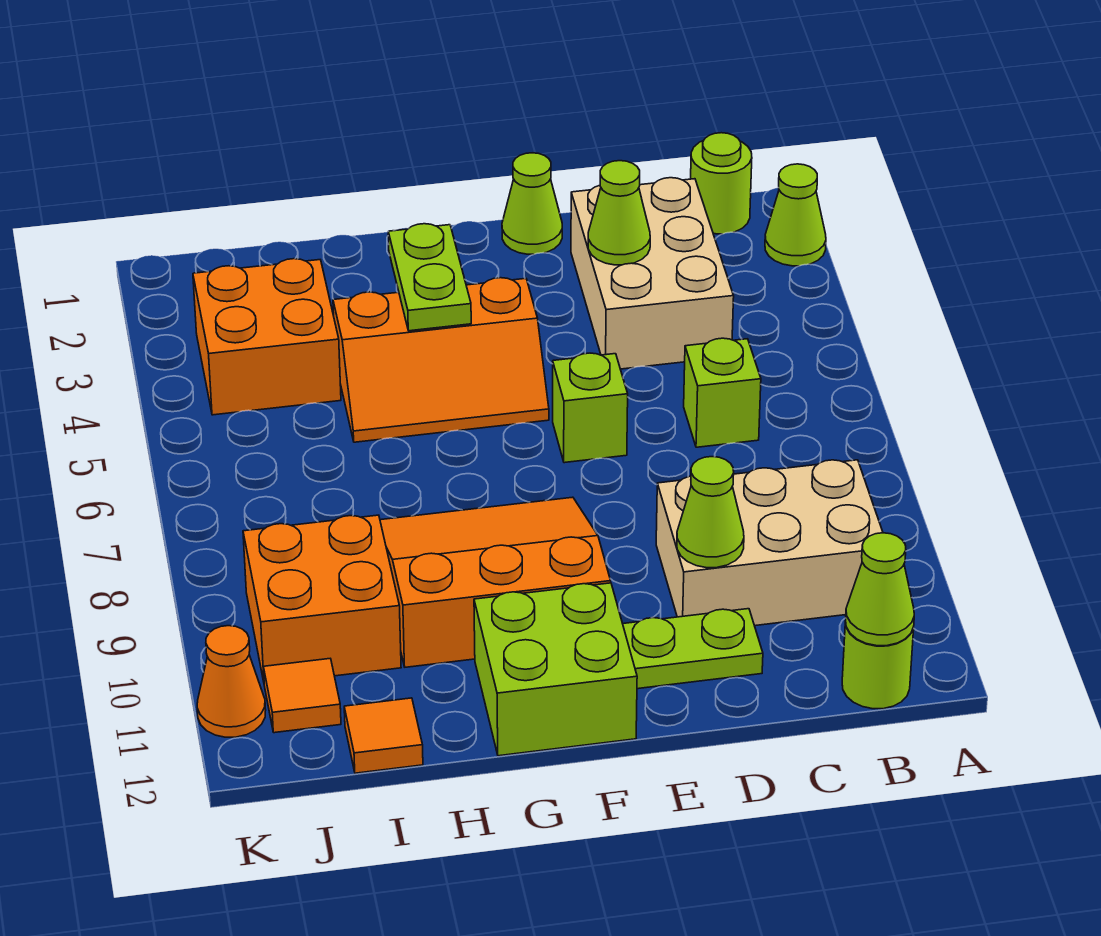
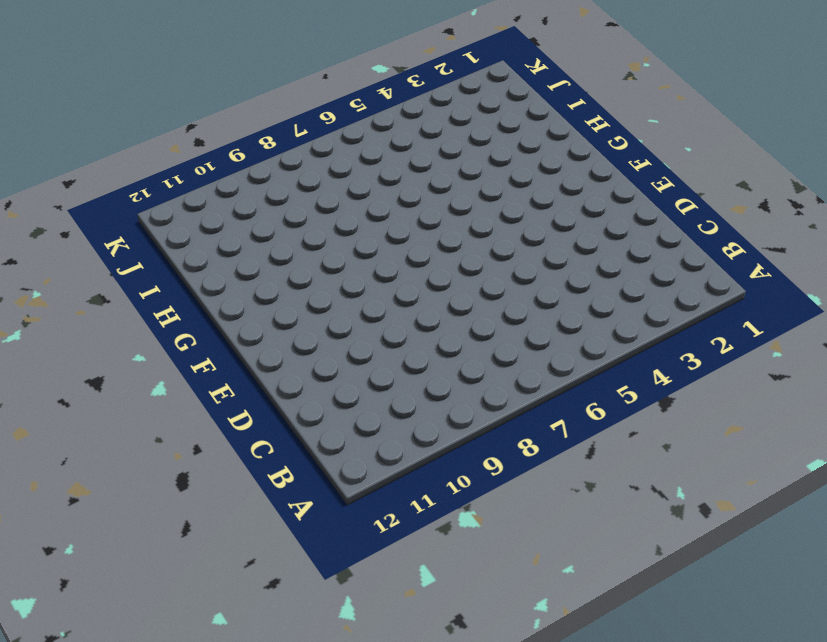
none -> lime cone A2 level 1
none -> lime round brick B1 level 1
none -> tan brick B9:D10 level 1

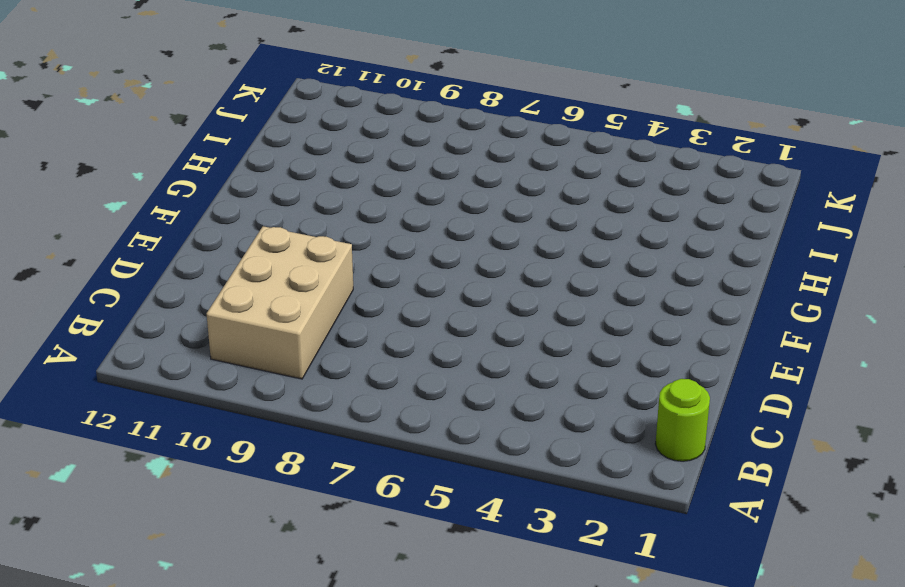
none -> lime cone A2 level 1
none -> lime round brick B12 level 1
none -> tan brick C2:D4 level 1

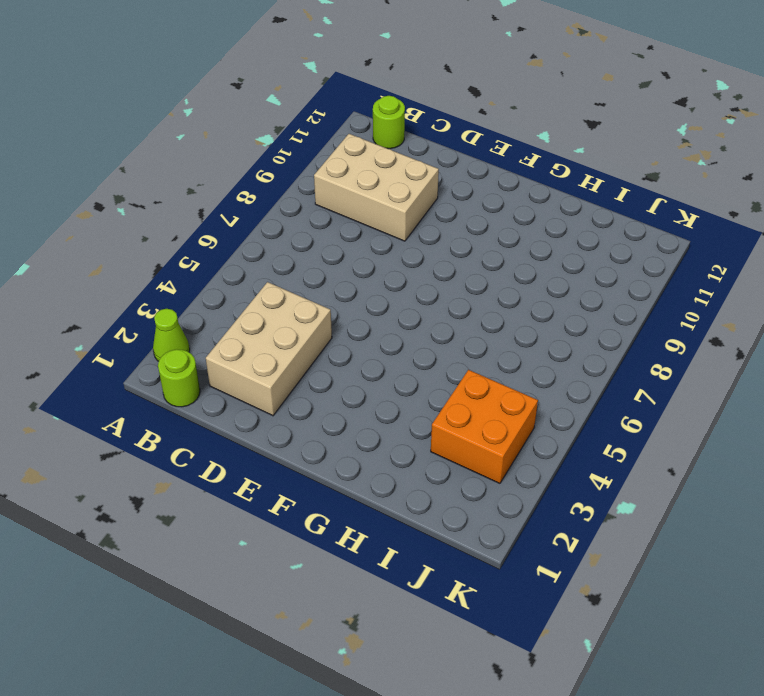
none -> lime brick C6 level 1
none -> lime plate D11:E11 level 1
none -> lime cone E1 level 1

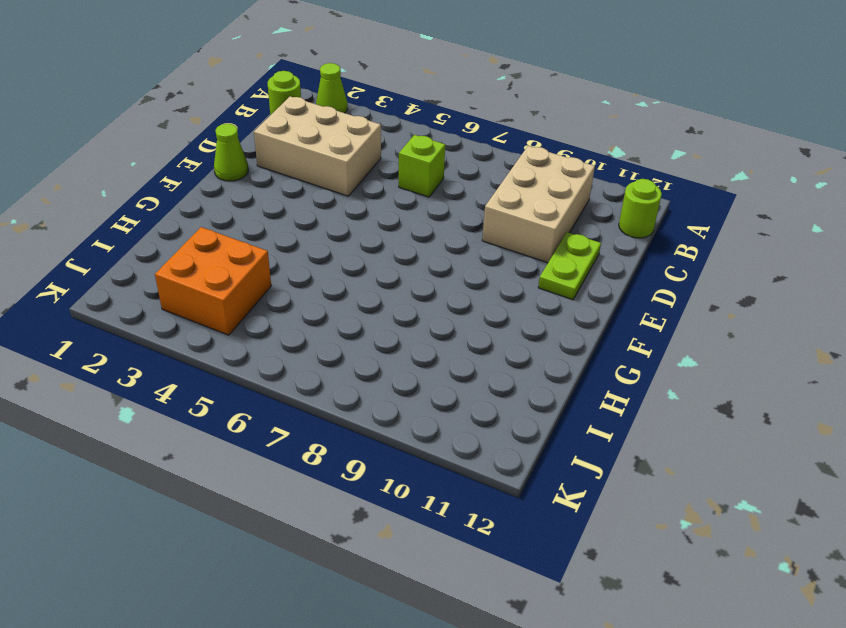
none -> lime brick E6 level 1
none -> orange slope F4:H5 level 1 top 4
none -> orange slope F8:H10 level 1 top 10

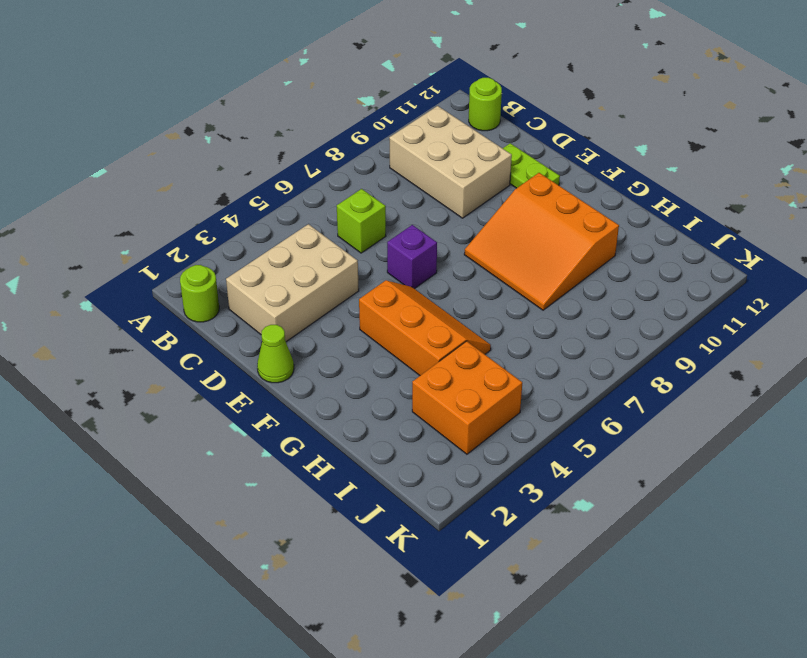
purple brick E6 level 1 -> lime brick E6 level 1
none -> lime cone A2 level 1
none -> lime brick F11:G12 level 1
none -> orange brick I9:J10 level 1

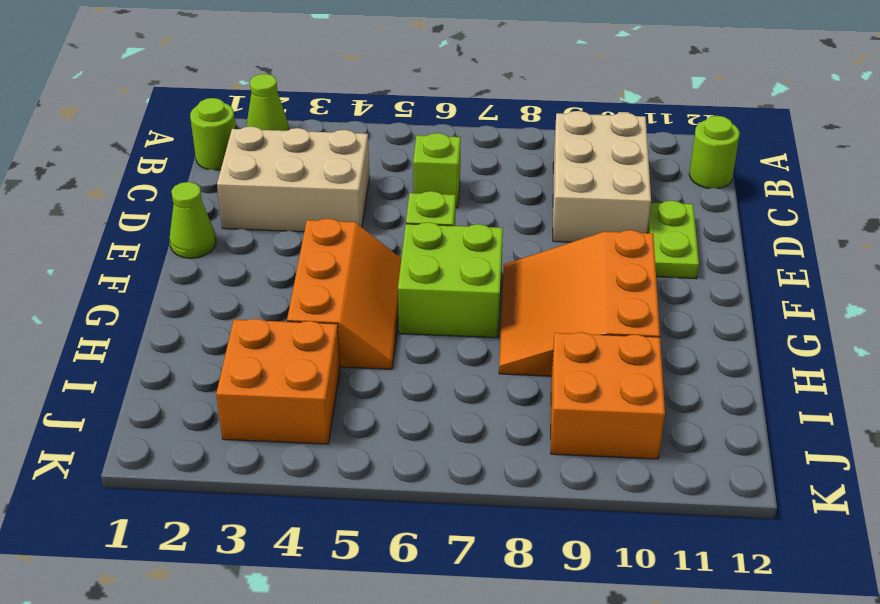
lime brick F6:G7 level 1 -> lime brick F11:G12 level 1
none -> orange tile I12 level 1
none -> orange tile J11 level 1
none -> orange cone K11 level 1

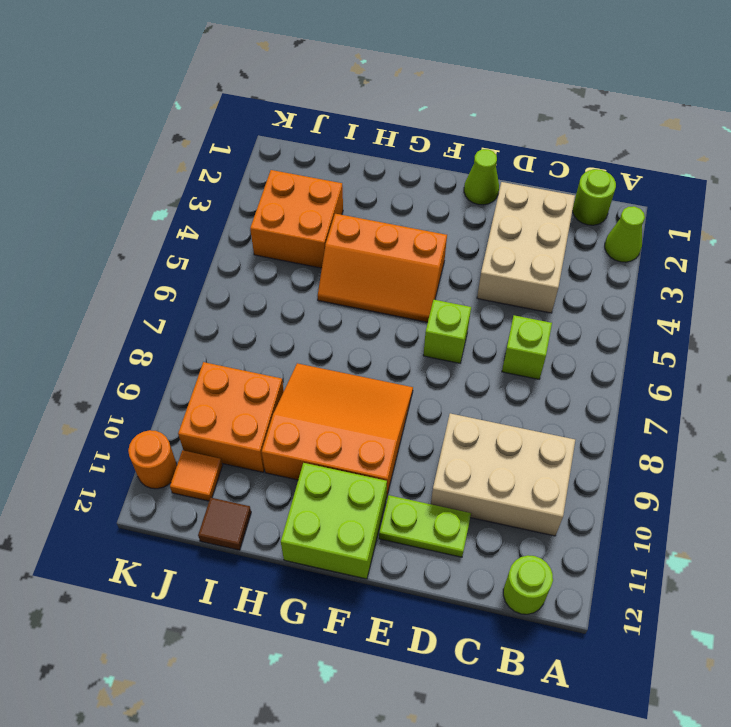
brown tile I12 level 1 -> orange tile I12 level 1
orange round brick K11 level 1 -> orange cone K11 level 1
none -> lime cone B12 level 2
none -> lime cone D3 level 2
none -> lime cone D10 level 2

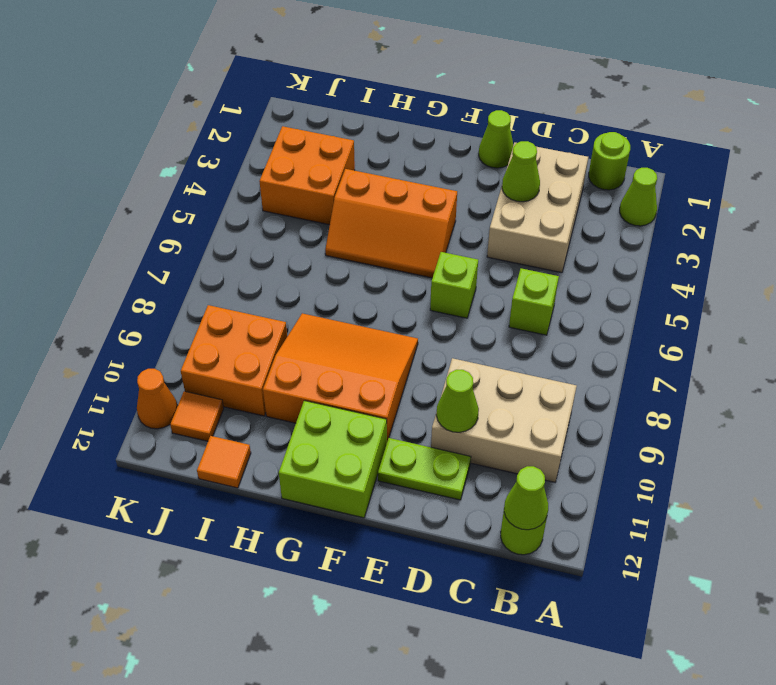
none -> lime plate G3:G4 level 2

